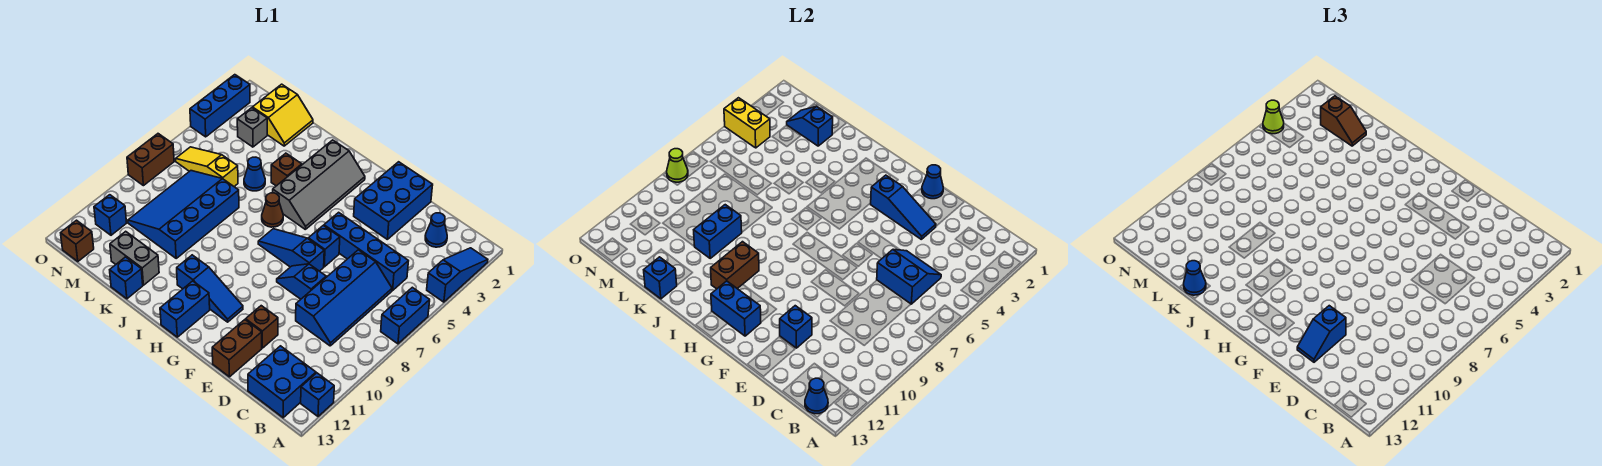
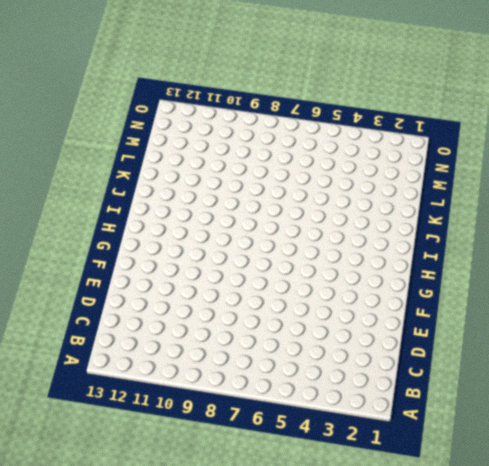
none -> blue slope A2:A4 level 1 top 4
none -> blue brick A6:A7 level 1
none -> blue brick A12 level 1
none -> blue brick B12:C13 level 1

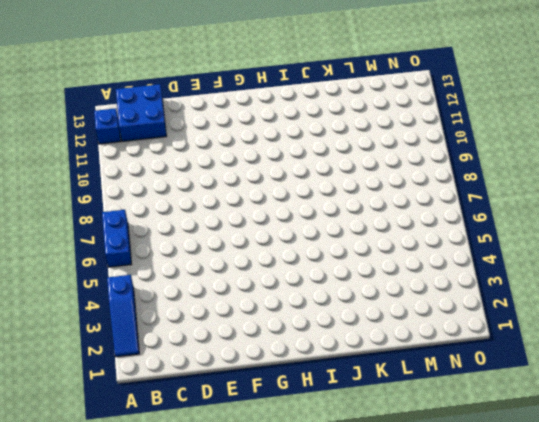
none -> blue cone C2 level 1
none -> blue brick C5:F5 level 1
none -> blue slope C6:D9 level 1 top D
none -> blue brick E1:F3 level 1

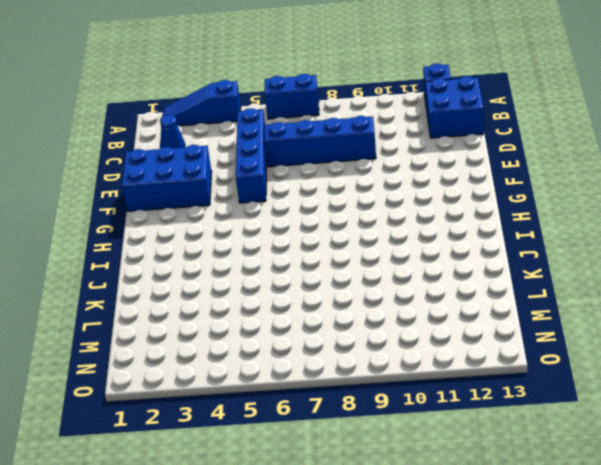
none -> blue slope E8:F8 level 1 top E
none -> brown brick E11 level 1
none -> brown brick E12:E13 level 1
none -> blue brick F6 level 1

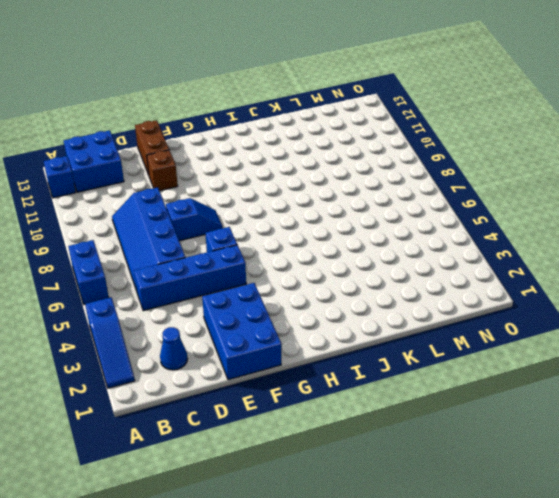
none -> blue slope F7:H7 level 1 top F
none -> blue slope G11:I11 level 1 top I
none -> grey slope H2:I5 level 1 top I
none -> blue brick H12:H13 level 1

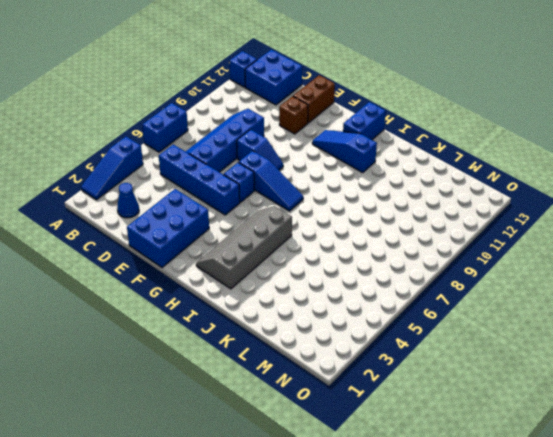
none -> brown cone I6 level 1
none -> brown brick J4 level 1
none -> blue cone K5 level 1
none -> blue slope K7:M10 level 1 top K

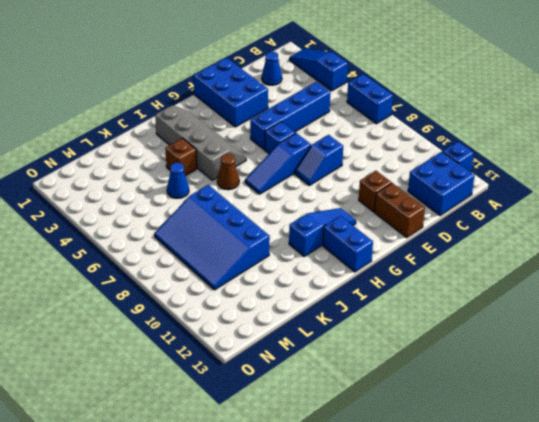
none -> blue slope C6:D9 level 1 top D
none -> grey brick K12:L12 level 1
none -> blue brick K13 level 1
none -> yellow slope L1:M2 level 1 top M

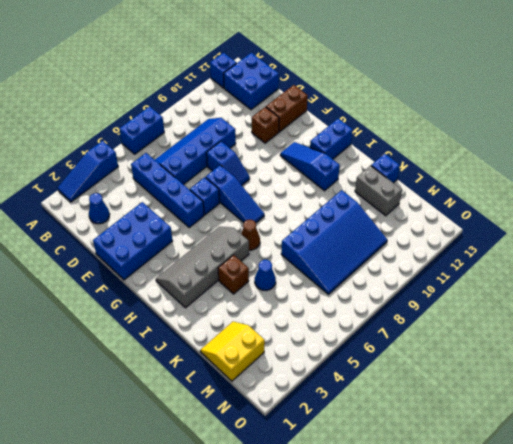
none -> yellow slope L6:N6 level 1 top L
none -> grey brick M3 level 1
none -> blue brick N11 level 1
none -> brown brick N13 level 1

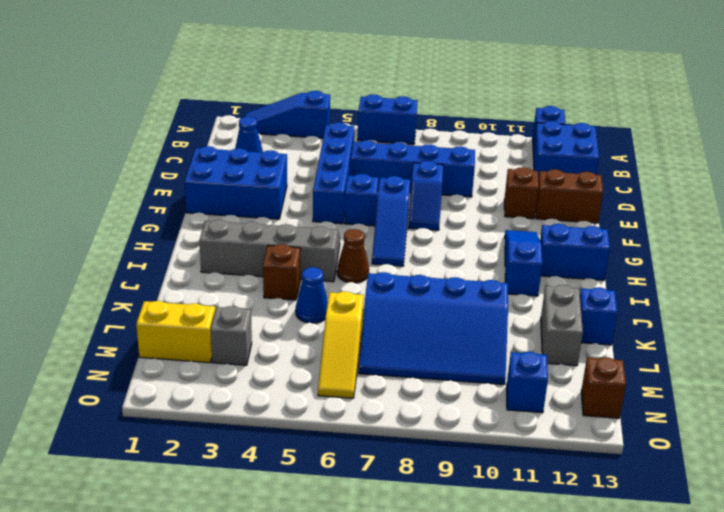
none -> blue brick O2:O4 level 1
none -> brown brick O7:O8 level 1
none -> blue cone B13 level 2
none -> blue slope C5:D6 level 2 top 6

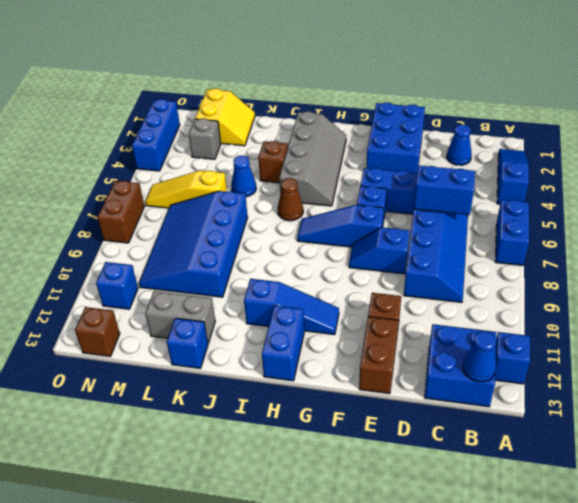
none -> blue slope E3:G3 level 2 top G
none -> blue brick E11 level 2
none -> blue cone F1 level 2
none -> blue brick G12:H12 level 2

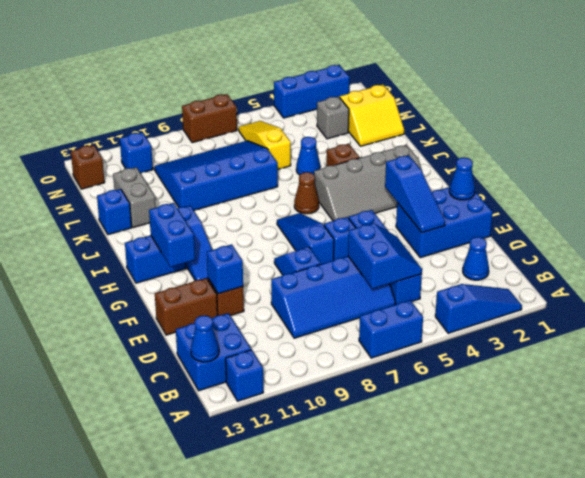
none -> brown brick I10:I11 level 2
none -> blue brick K9:K10 level 2
none -> blue brick K13 level 2
none -> blue slope L2:M2 level 2 top L

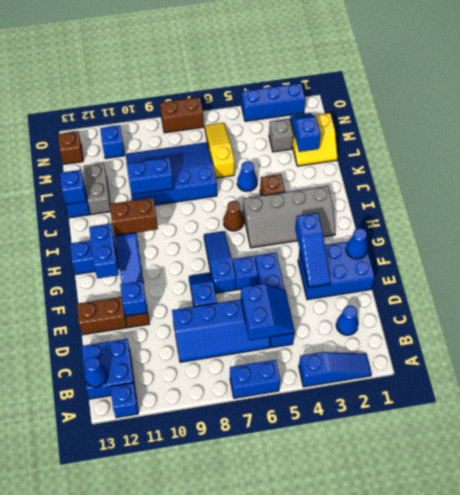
none -> yellow brick N4:O4 level 2
none -> lime cone O8 level 2
none -> blue slope E11:E12 level 3 top 11
none -> blue cone K13 level 3

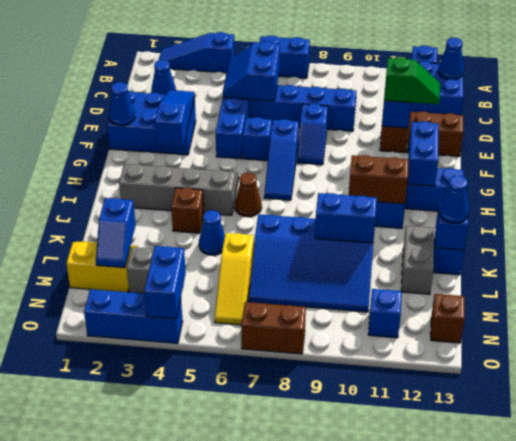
green slope E11:E12 level 3 top 11 -> blue slope E11:E12 level 3 top 11
blue brick N4:O4 level 2 -> yellow brick N4:O4 level 2
none -> lime cone O8 level 2
none -> brown slope L2:M2 level 3 top M
none -> lime cone O4 level 3

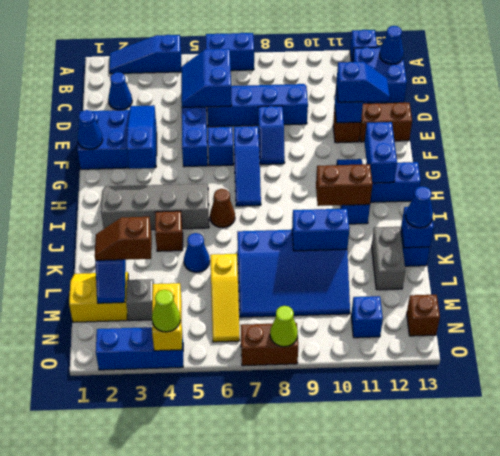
brown slope L2:L3 level 3 top 3 -> brown slope L2:M2 level 3 top M

